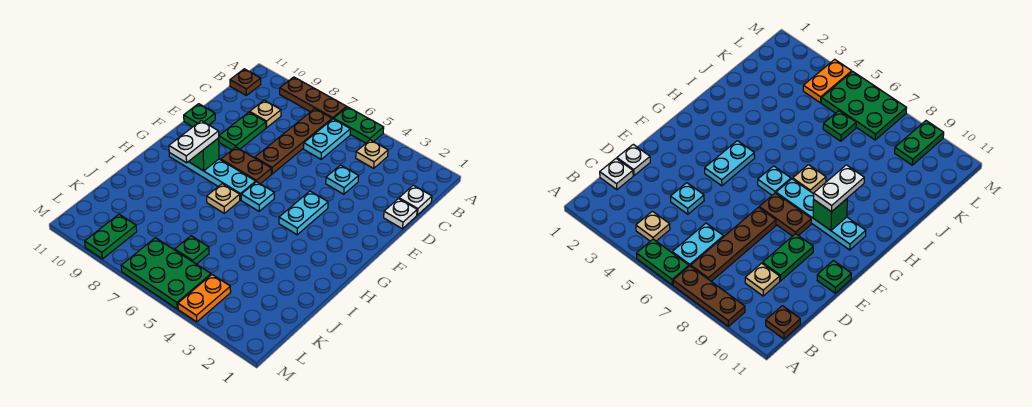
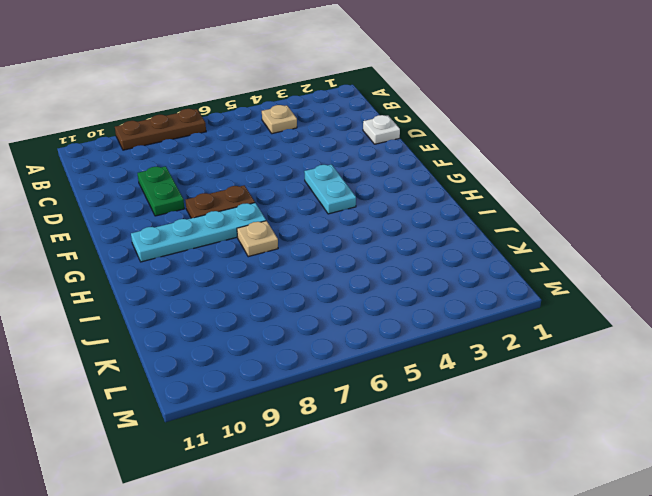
none -> green plate A5:A6 level 1
none -> cyan plate B6:C6 level 1
none -> brown plate B7:E7 level 1

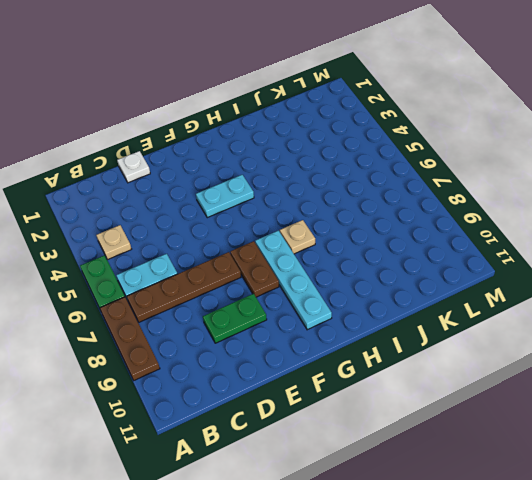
none -> brown plate B11 level 1
none -> white plate C1 level 1
none -> tan plate C9 level 1

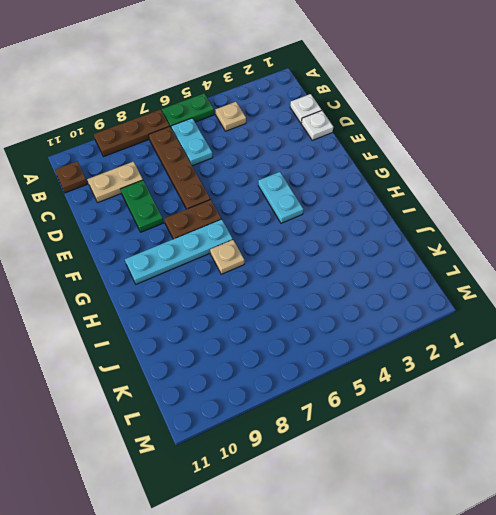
tan plate C9:C10 level 1 -> tan plate C9 level 1
none -> cyan plate D4 level 1
none -> green plate E11 level 1
none -> cyan plate G6 level 1

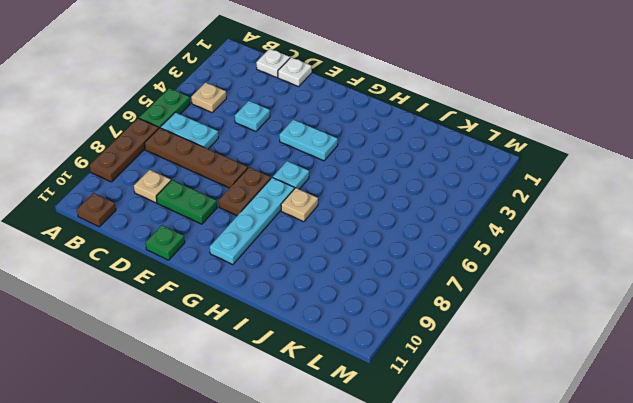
none -> green plate K6 level 1
none -> orange plate L4:M4 level 1
none -> green plate L5:M7 level 1

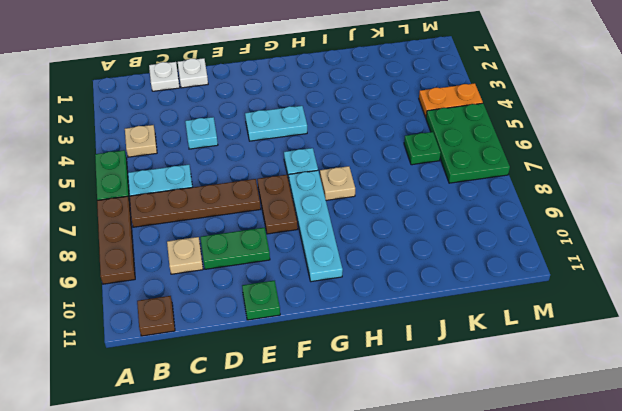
none -> green plate L9:M9 level 1
none -> green brick G9 level 2
none -> white plate G9:H9 level 3

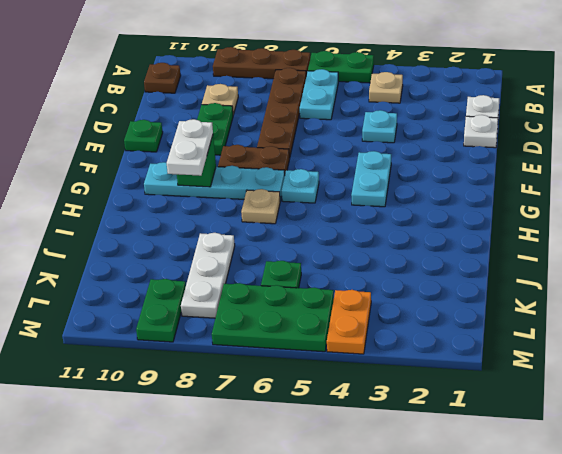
white plate J8:L8 level 1 -> none

